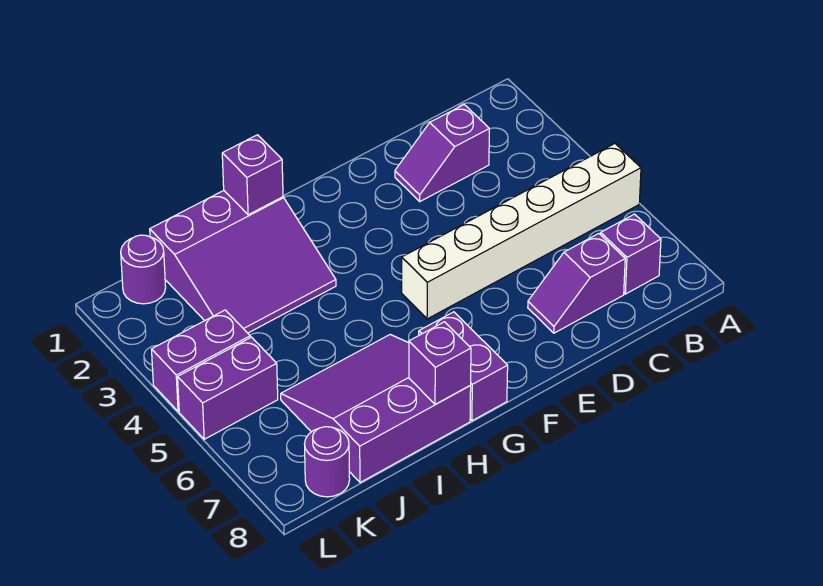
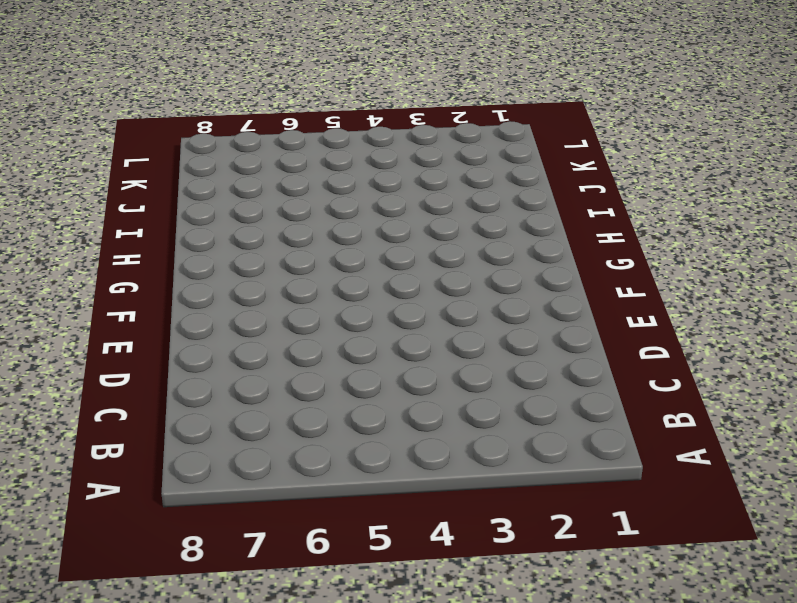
none -> white brick A5:F5 level 1
none -> purple brick B7 level 1
none -> purple slope C2:D2 level 1 top C

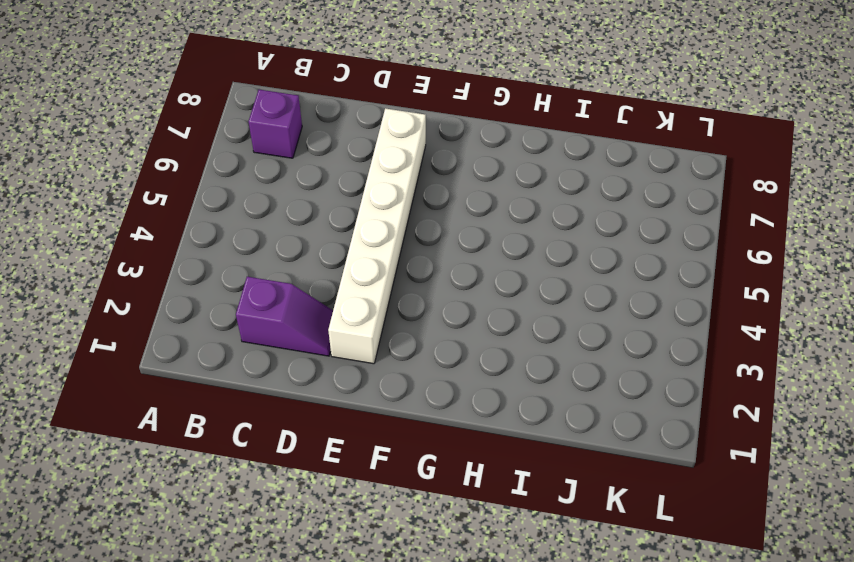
white brick E2:E7 level 1 -> white brick A5:F5 level 1
none -> purple slope C7:D7 level 1 top C
none -> purple brick G7:G8 level 1
none -> purple slope H1:J3 level 1 top 1

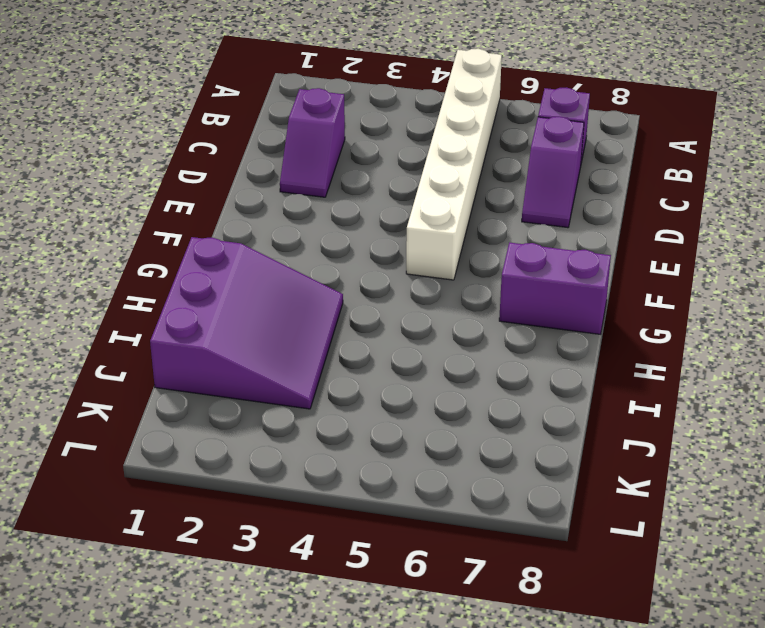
none -> purple slope H6:J8 level 1 top 8
none -> purple round brick K1 level 1
none -> purple brick K4:L4 level 1

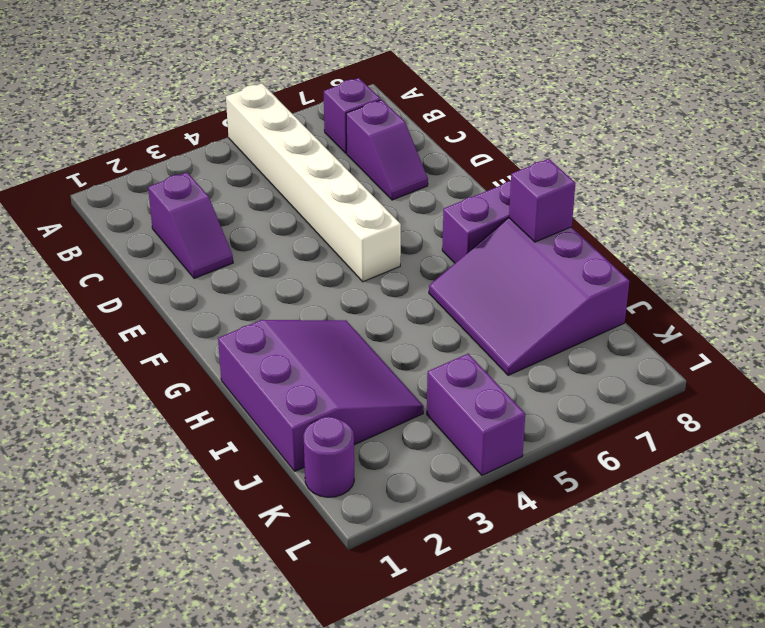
none -> purple brick K5:L5 level 1
none -> purple round brick K8 level 1
none -> purple brick H1 level 2

